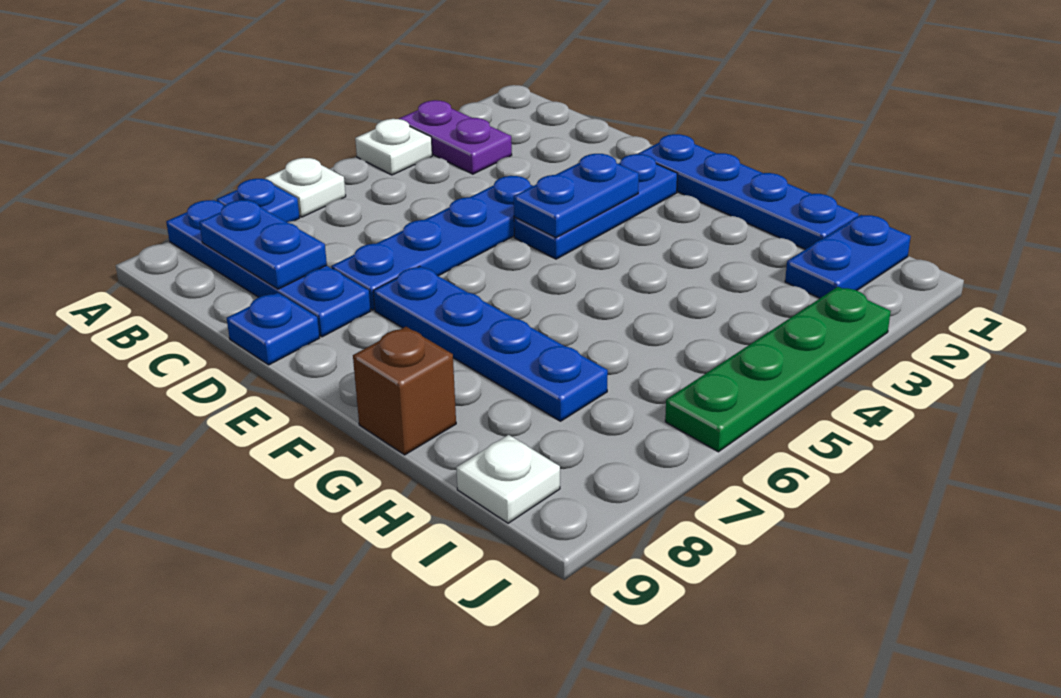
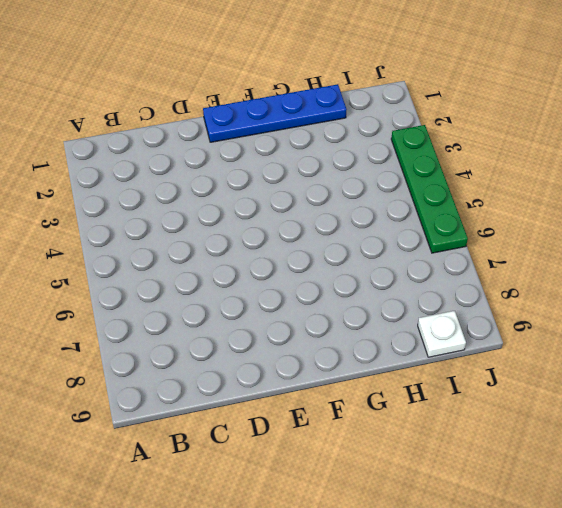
none -> purple plate A3:B3 level 1
none -> white plate A4 level 1
none -> white plate A6 level 1

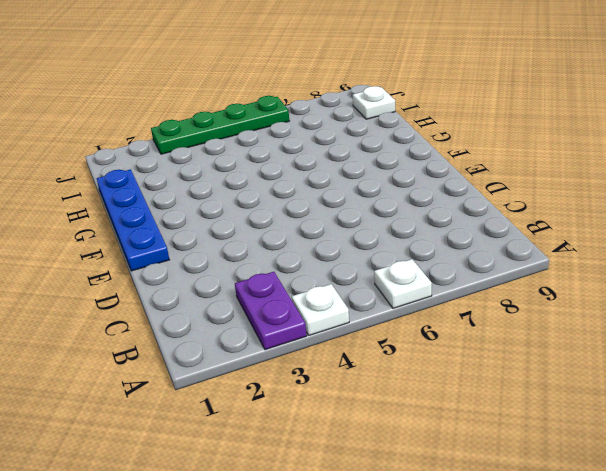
none -> blue plate A7 level 1
none -> blue plate A8:D8 level 1
none -> blue plate D4:D7 level 1

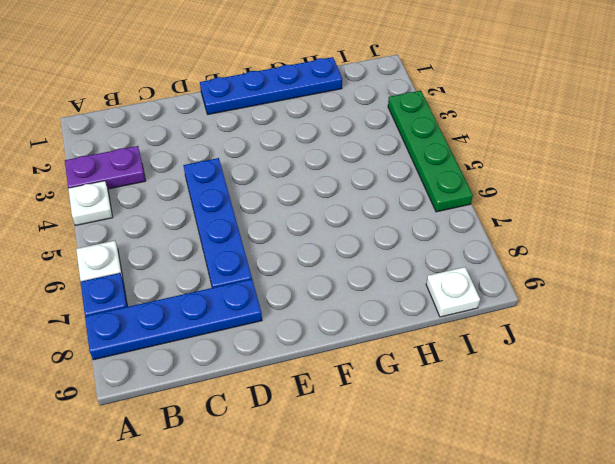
none -> blue plate D9 level 1
none -> blue plate E2:E4 level 1
none -> blue plate E7:H7 level 1

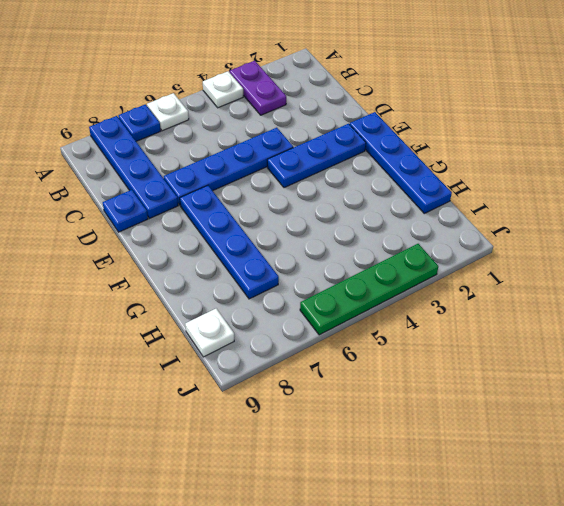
none -> brown brick G9 level 1
none -> blue plate I1:I2 level 1
none -> blue plate B8:C8 level 2

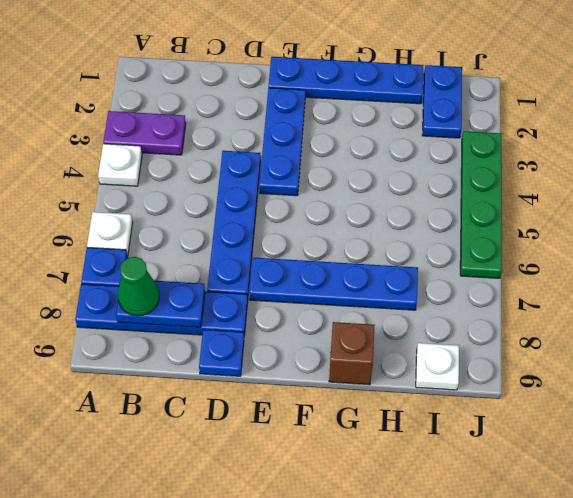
green cone B8 level 3 -> none
none -> blue plate E3:E4 level 2

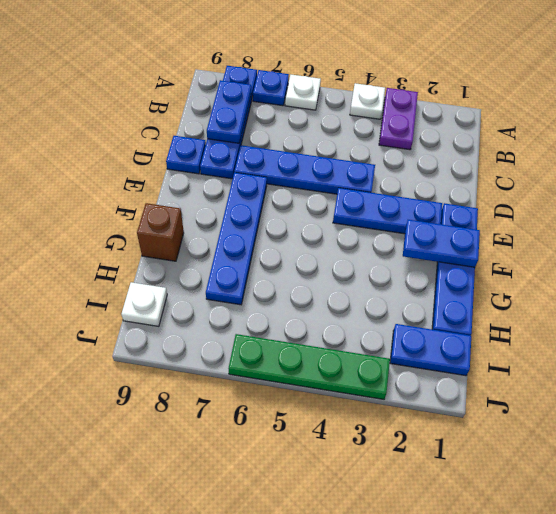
blue plate F1:F2 level 2 -> blue plate E3:E4 level 2

